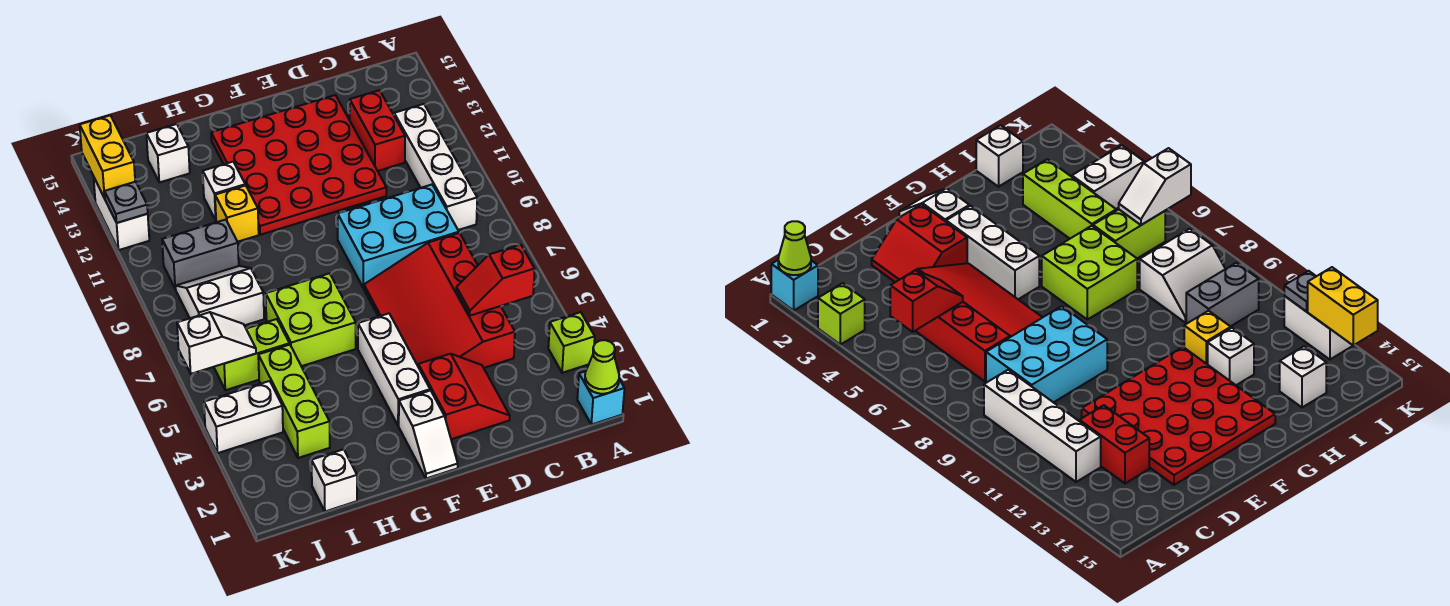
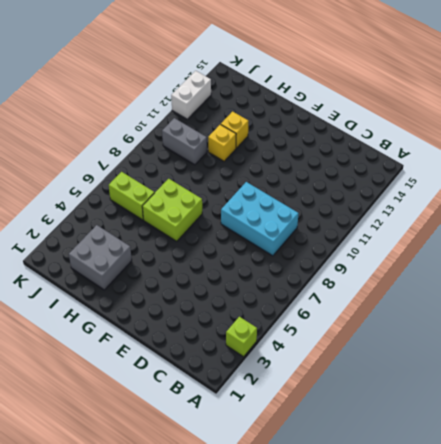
grey brick H2:I3 level 1 -> lime brick I3:I5 level 1
yellow brick H12 level 1 -> white brick H12 level 1
none -> cyan brick A1 level 1
none -> white brick B9:B12 level 1
none -> red slope C4:E7 level 1 top C

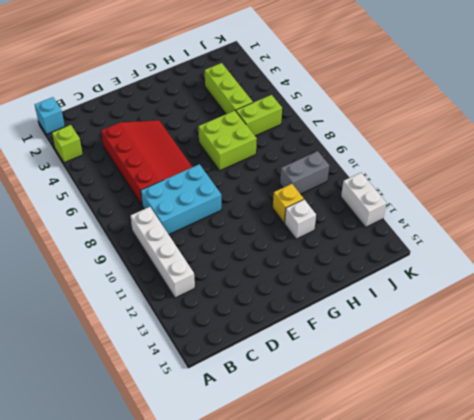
none -> red brick C12:C13 level 1
none -> red slope D2:E3 level 1 top E
none -> red plate D11:G14 level 1

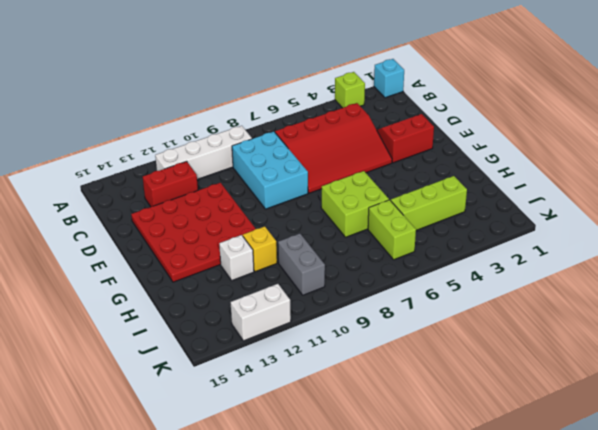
none -> white slope F1:F2 level 1 top 2
none -> white brick F3:F5 level 1
none -> white brick I1 level 1

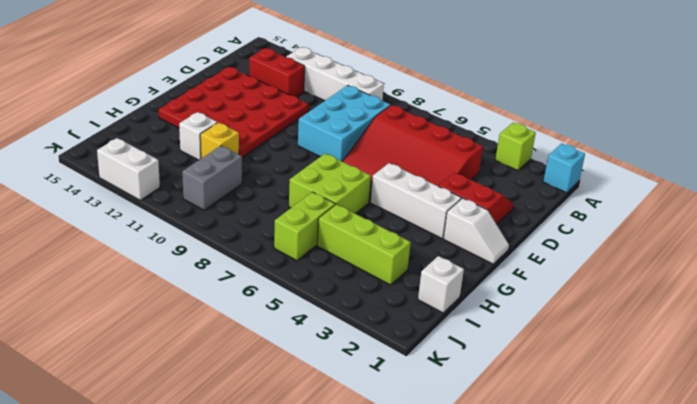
none -> white slope I8:J9 level 1 top 8
none -> white brick I14 level 1
none -> white brick J4:K4 level 1

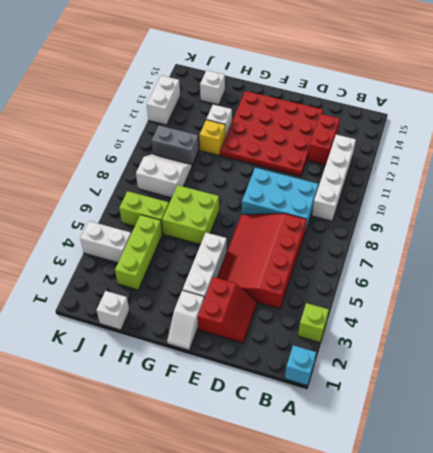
none -> lime cone A1 level 2
none -> red slope B5:C5 level 2 top B
none -> white slope J6:K6 level 2 top K

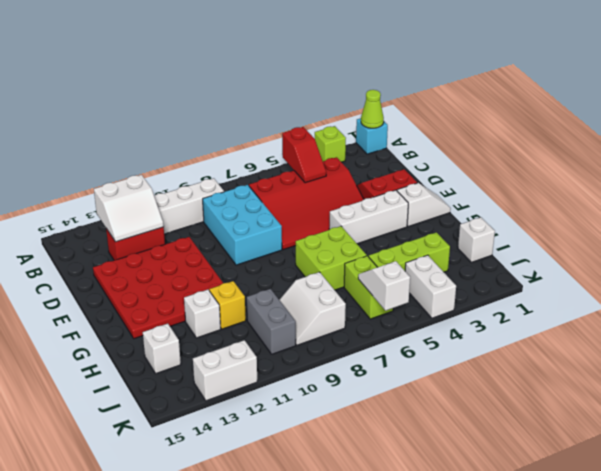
white slope B12:C13 level 2 top B -> none
none -> grey plate K12 level 2
none -> yellow brick K13:K14 level 2

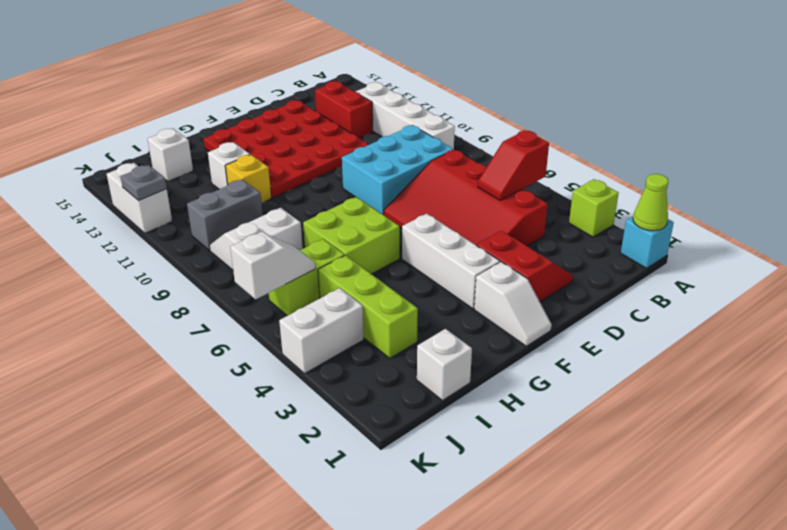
none -> yellow brick K13:K14 level 2

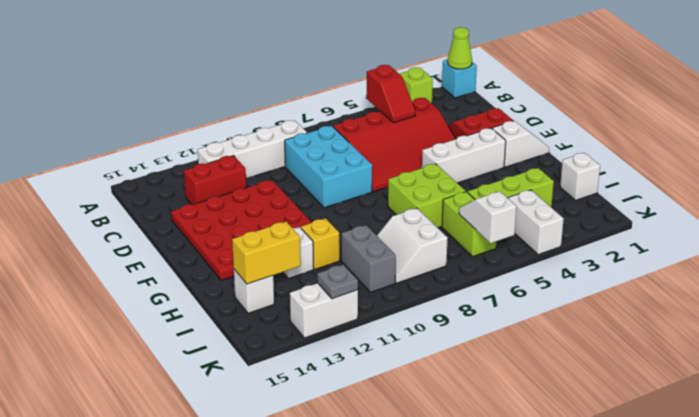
yellow brick I13:I14 level 2 -> yellow brick K13:K14 level 2

